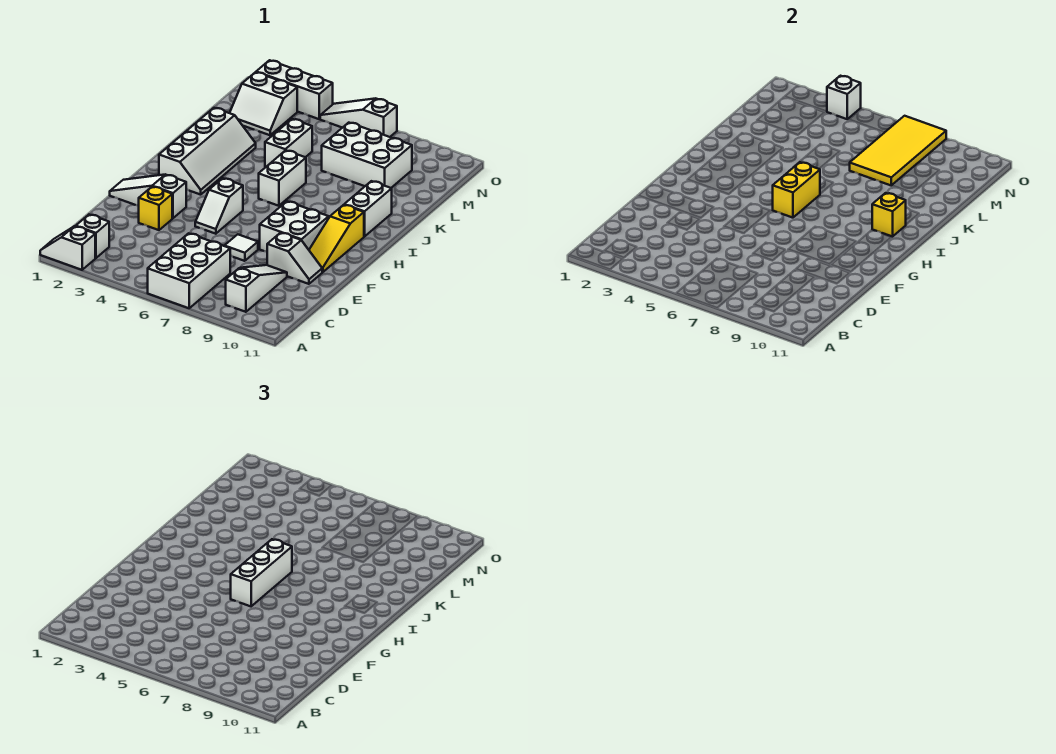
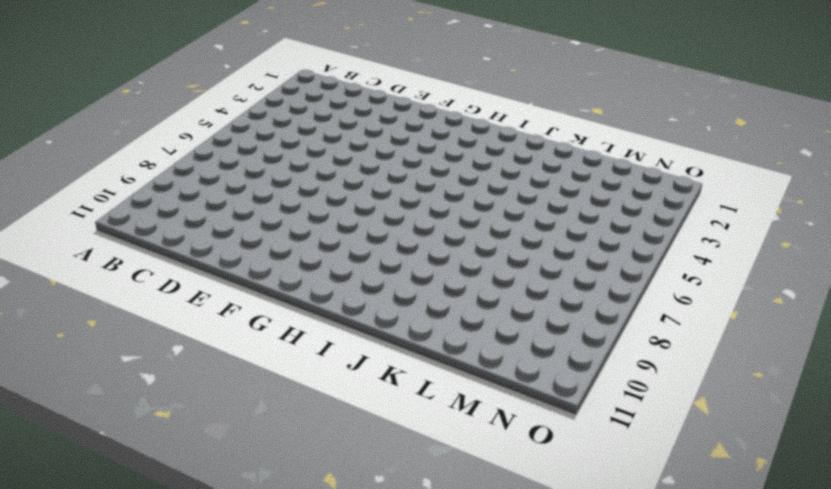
none -> white slope A1:A2 level 1 top 2
none -> white brick A6:C7 level 1
none -> white brick B2 level 1

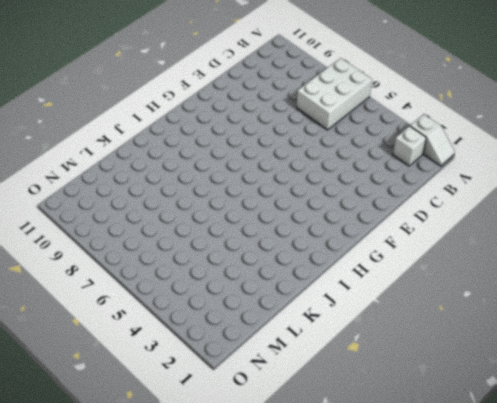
none -> white slope B9:D9 level 1 top B
none -> yellow brick E3 level 1
none -> white tile E7 level 1

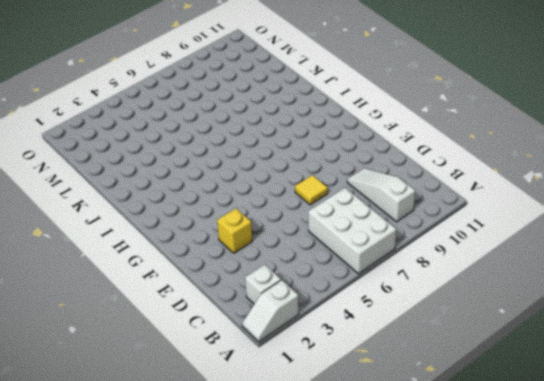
yellow tile E7 level 1 -> white tile E7 level 1
none -> white slope E9:E10 level 1 top 9
none -> white slope F1:F3 level 1 top 3
none -> white slope F5:G5 level 1 top G

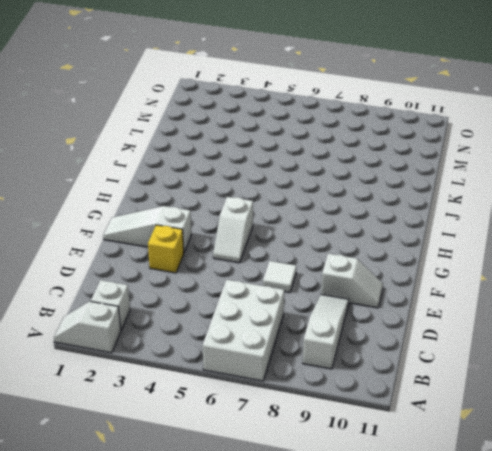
none -> white brick F8:G9 level 1
none -> yellow slope F10:H10 level 1 top H
none -> white slope H2:K3 level 1 top 2

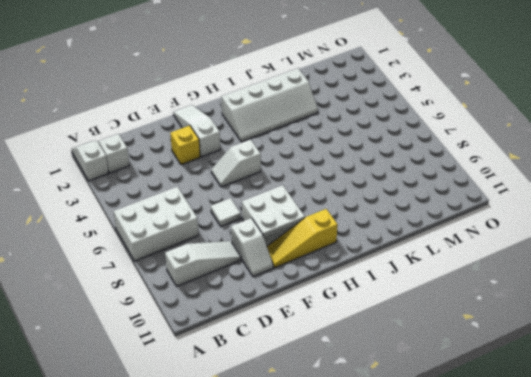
none -> white brick I6:J6 level 1
none -> white brick I10:J10 level 1
none -> white brick K5:L5 level 1

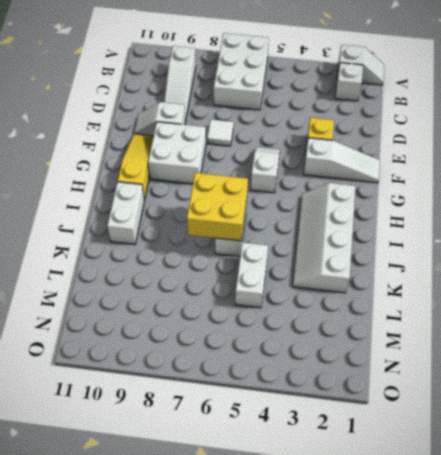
yellow brick I6:J7 level 2 -> yellow brick H6:I6 level 2
none -> white brick L7:M9 level 1
none -> white slope M2:N3 level 1 top N
none -> white brick O2:O4 level 1

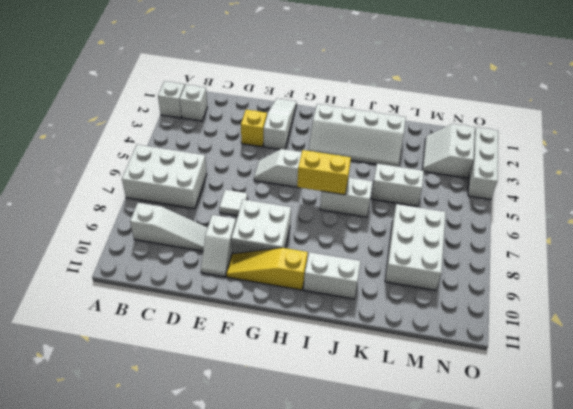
none -> white slope O5:O7 level 1 top 7
none -> yellow brick I10 level 2
none -> yellow tile L7:O8 level 2

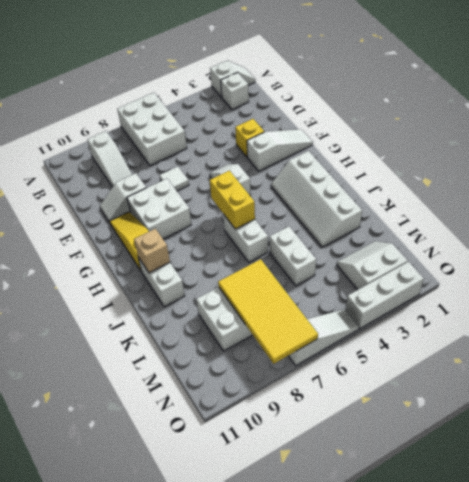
tan brick I10 level 2 -> yellow brick I10 level 2
none -> white brick O4 level 2
none -> white brick G6:I6 level 3

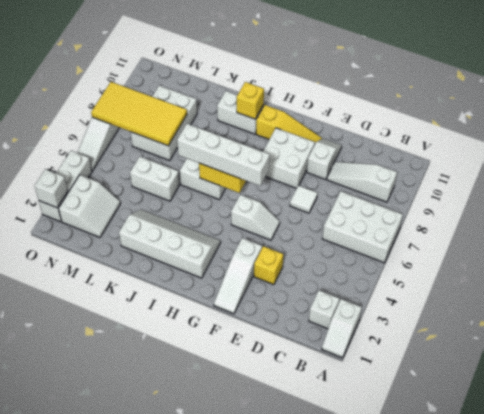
white brick G6:J6 level 3 -> white brick G6:I6 level 3
white brick O2 level 2 -> white brick O4 level 2

